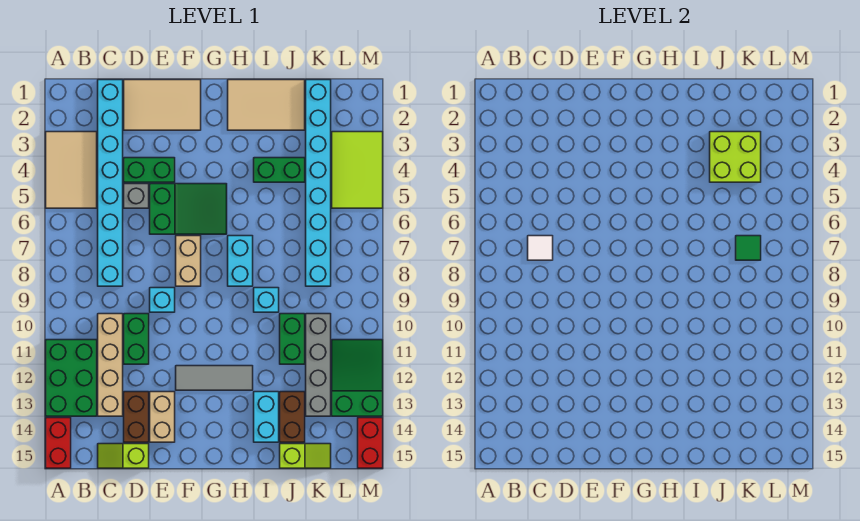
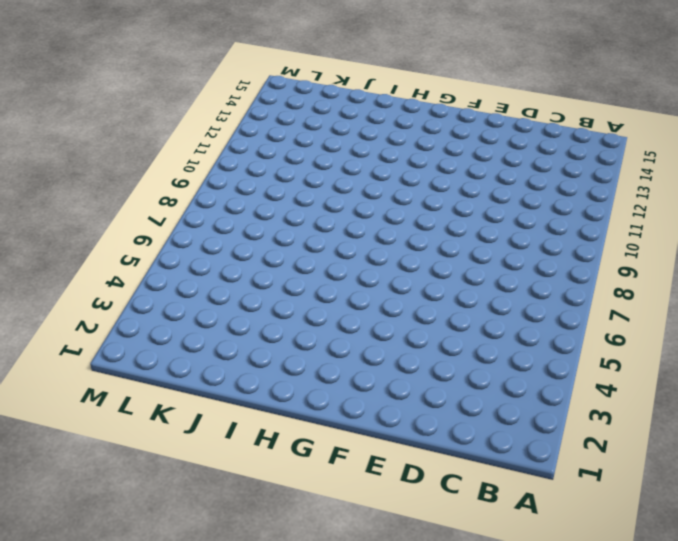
none -> tan tile A3:B5 level 1
none -> green brick A11:B13 level 1
none -> red brick A14:A15 level 1
none -> cyan brick C1:C8 level 1

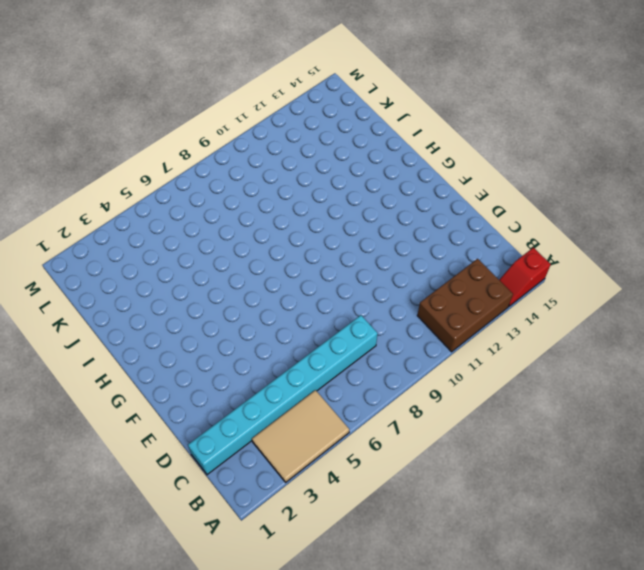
brown brick A11:B13 level 1 -> green brick A11:B13 level 1
red slope A14:A15 level 1 top 15 -> red brick A14:A15 level 1
none -> tan brick C10:C13 level 1
none -> lime slope C15:D15 level 1 top D
none -> tan tile D1:F2 level 1
none -> green brick D4:E4 level 1

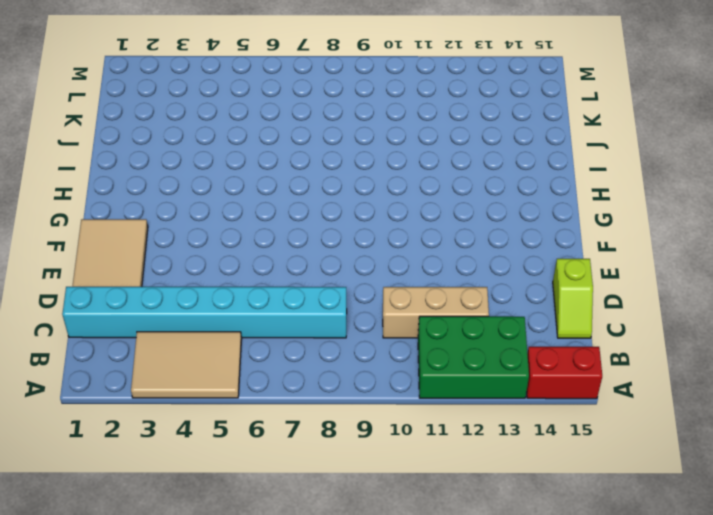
tan brick C10:C12 level 1 -> tan brick C10:C13 level 1
none -> green brick D4:E4 level 1
none -> grey brick D5 level 1
none -> green brick D10:D11 level 1
none -> brown brick D13:D14 level 1

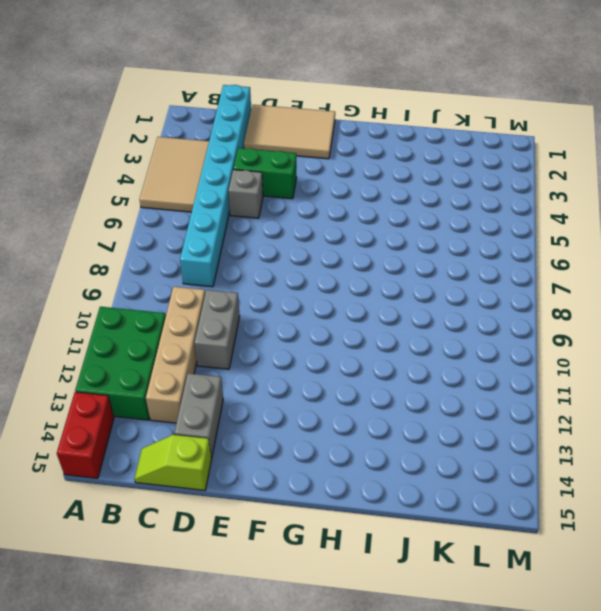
grey brick D10:D11 level 1 -> green brick D10:D11 level 1
grey brick D13:D14 level 1 -> brown brick D13:D14 level 1
none -> green slope E5:G6 level 1 top E
none -> cyan brick E9 level 1
none -> tan brick E13:E14 level 1
none -> tan brick F7:F8 level 1

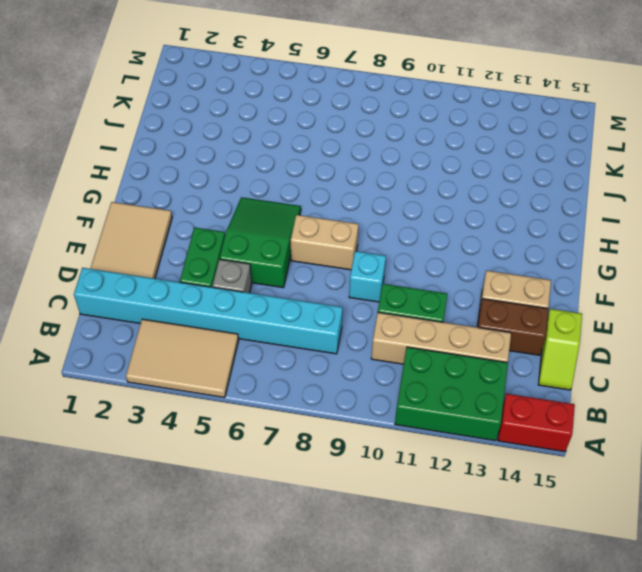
none -> grey tile F12:H12 level 1
none -> tan tile H1:J2 level 1
none -> cyan brick H7:H8 level 1
none -> green brick I4:J4 level 1

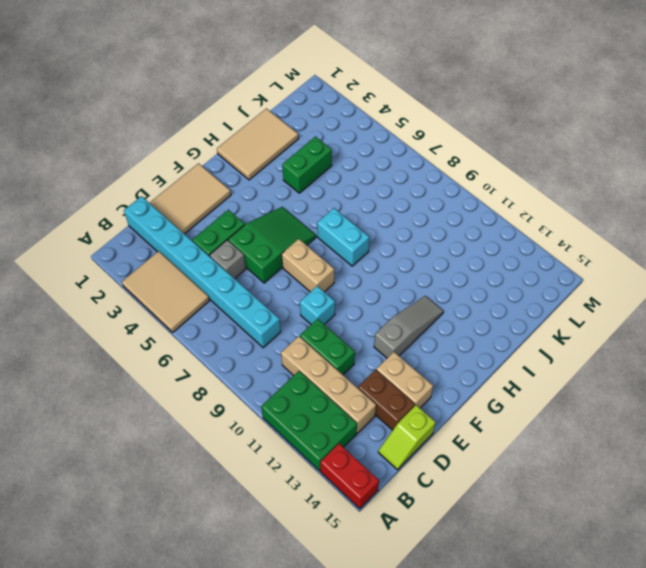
grey slope F12:H12 level 1 top F -> grey tile F12:H12 level 1
none -> cyan brick I9 level 1
none -> cyan brick I13:I14 level 1
none -> green brick J10:J11 level 1
none -> brown brick J13:J14 level 1

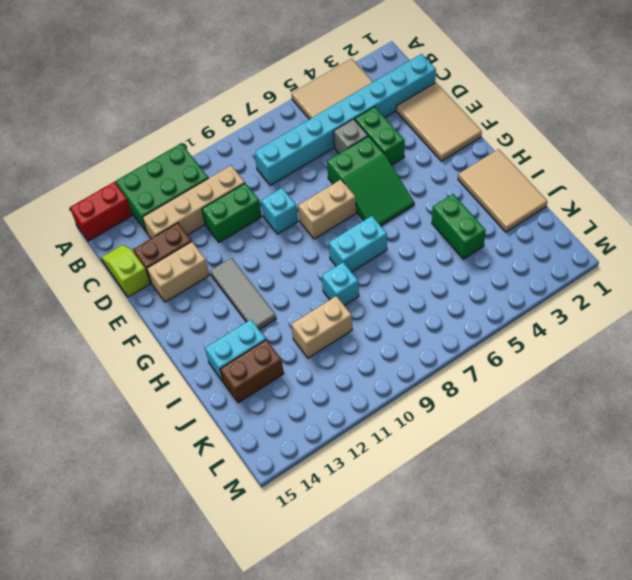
tan brick J10:J11 level 1 -> green brick J10:J11 level 1
none -> lime slope J15:K15 level 1 top J
none -> cyan brick K1:K8 level 1
none -> grey brick K10:K13 level 1
none -> lime tile L3:M5 level 1

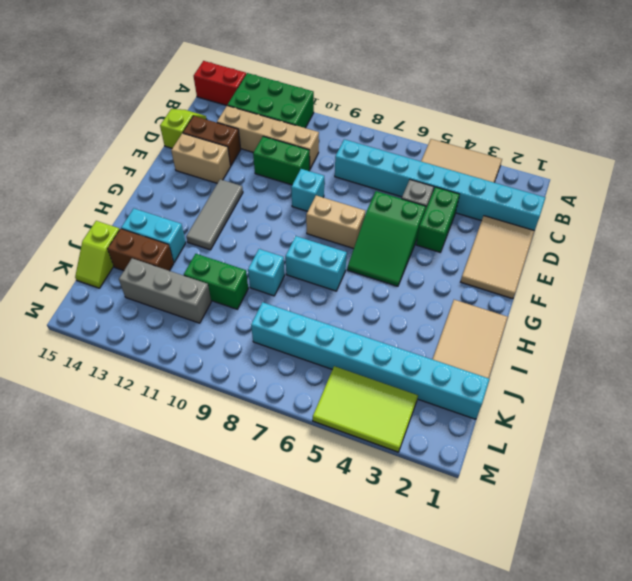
grey brick K11:K13 level 1 -> grey brick K10:K13 level 1
none -> green brick I4:J4 level 1
none -> green slope L11:M13 level 1 top 13
none -> red brick M14:M15 level 1
none -> white tile C7 level 2

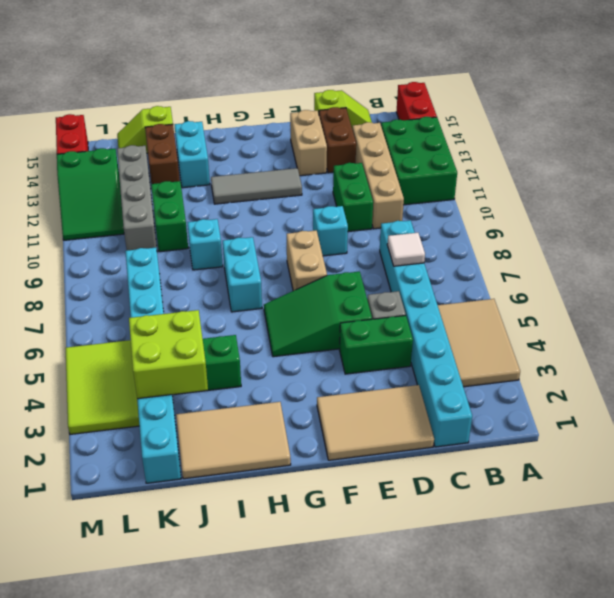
none -> green tile K7 level 2

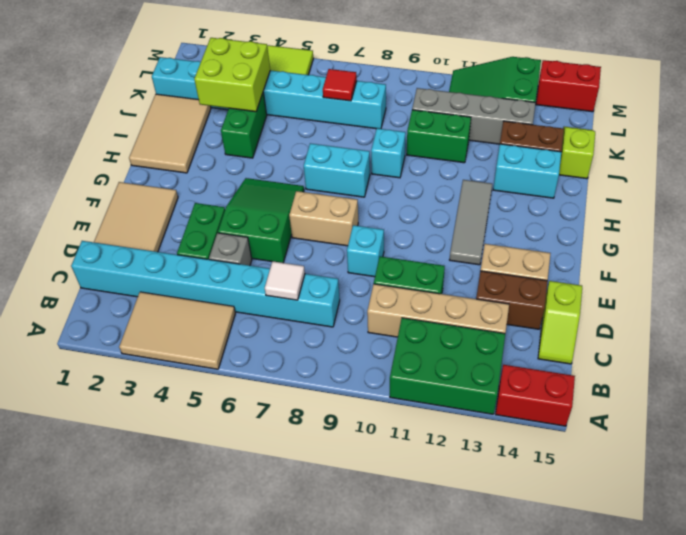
red tile K7 level 2 -> green tile K7 level 2

